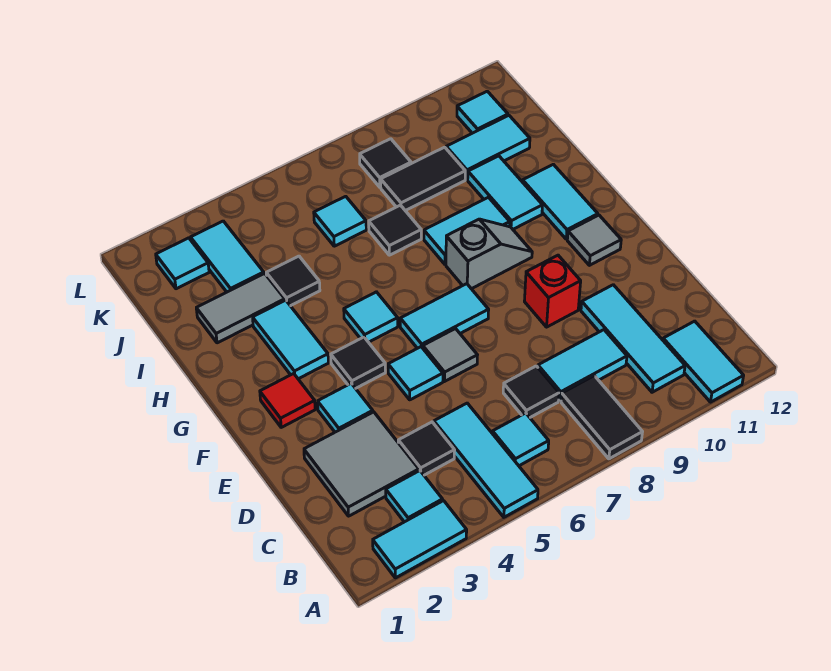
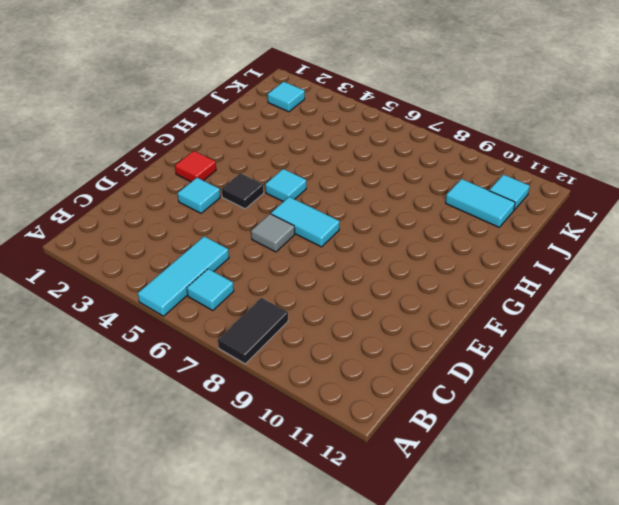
none -> cyan tile A2:A3 level 1
none -> cyan tile A11:B11 level 1
none -> cyan tile B3 level 1
none -> cyan tile B10:D10 level 1

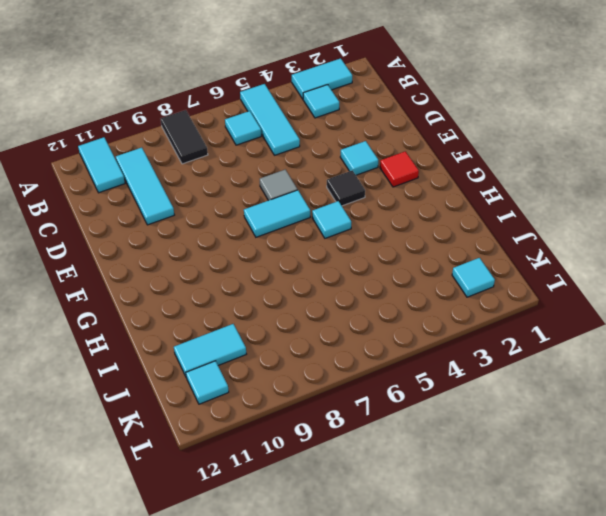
none -> grey tile C2:D3 level 1
none -> black tile C4 level 1
none -> black tile C7 level 1
none -> cyan tile C8:C9 level 1

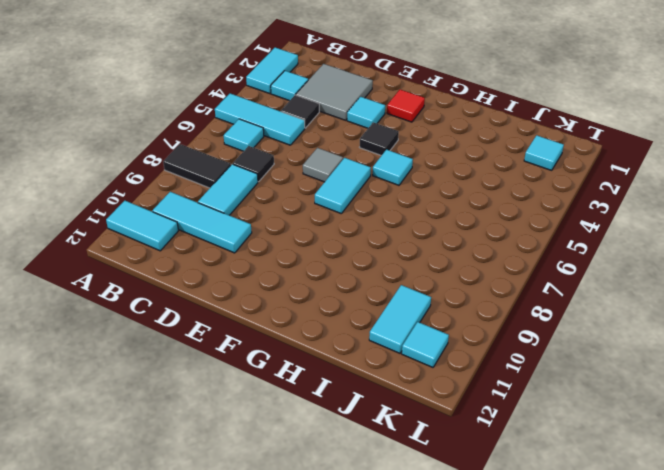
none -> cyan tile E5 level 1
none -> red brick E9 level 1
none -> grey tile F11 level 1
none -> cyan tile G3:H3 level 1

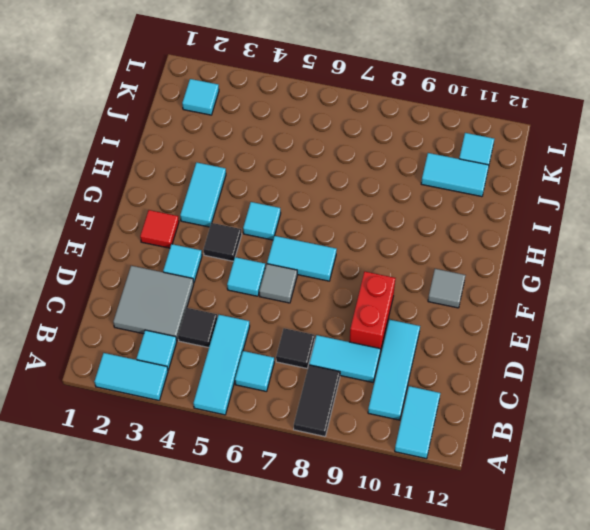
red brick D9:E9 level 1 -> red brick E9 level 1
none -> grey slope G8:G9 level 1 top 8
none -> cyan tile G11:H11 level 1
none -> cyan tile H8:H9 level 1
none -> cyan tile H10:I10 level 1

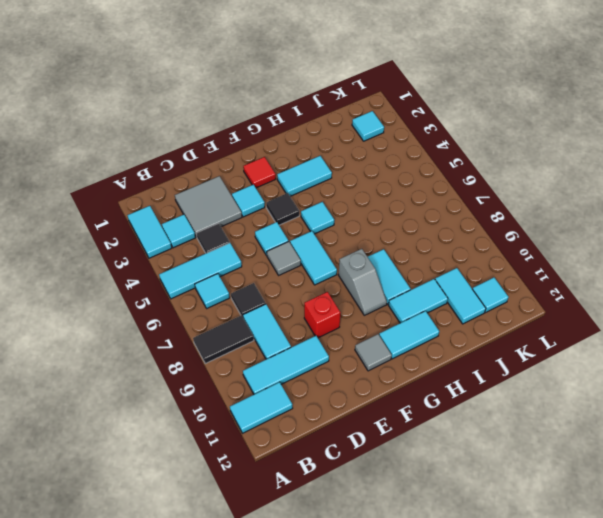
none -> grey tile I2:I3 level 1
none -> black tile I4 level 1
none -> black tile I7 level 1
none -> cyan tile J3:K3 level 1

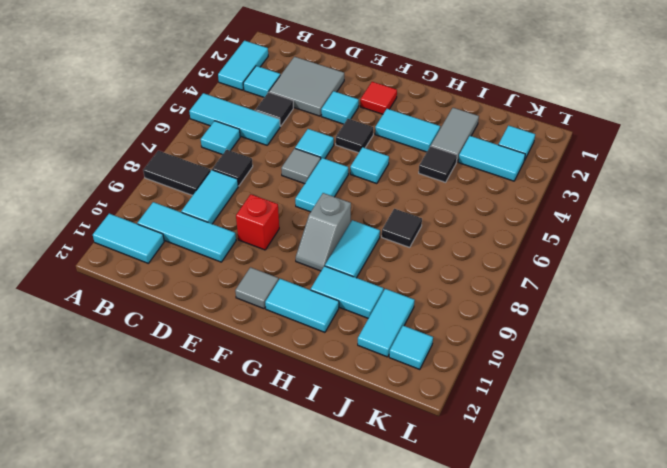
none -> cyan tile J6 level 1
none -> black tile J8:J9 level 1
none -> black tile K8 level 1

